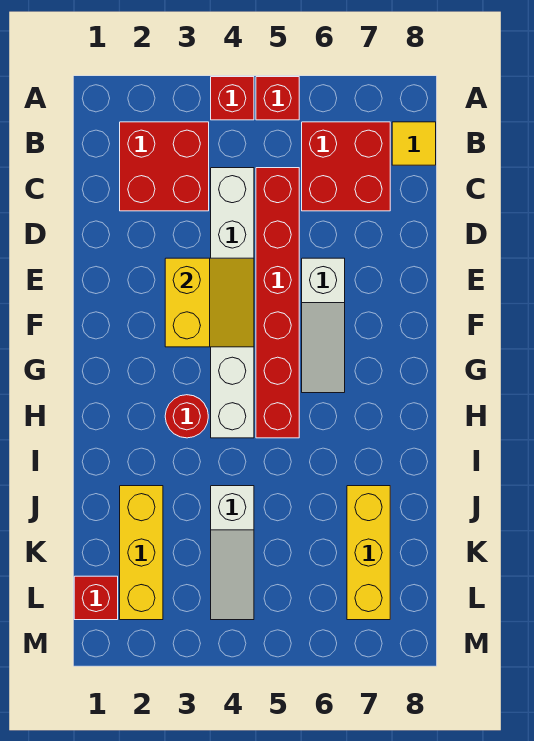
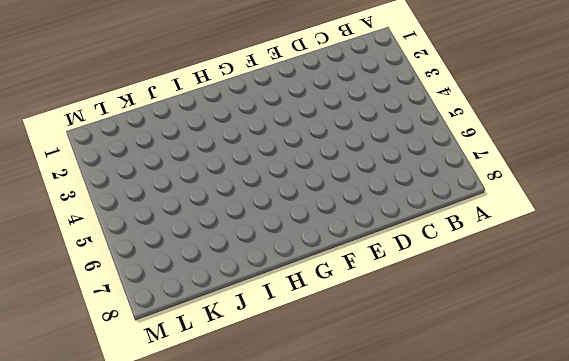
none -> red brick A4 level 1
none -> red brick A5 level 1
none -> red brick B2:C3 level 1

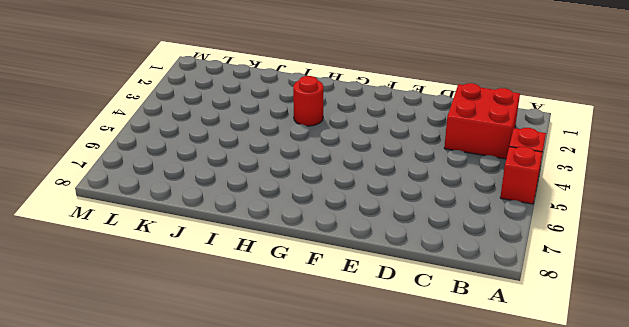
none -> red brick B6:C7 level 1
none -> yellow tile B8 level 1
none -> white brick C4:H4 level 1

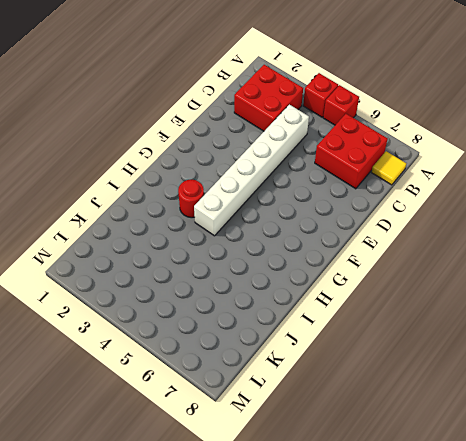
none -> red brick C5:H5 level 1
none -> white slope E6:G6 level 1 top E
none -> yellow brick J2:L2 level 1

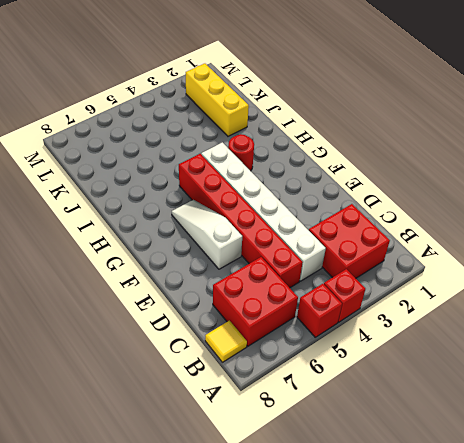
none -> white slope J4:L4 level 1 top J
none -> yellow brick J7:L7 level 1
none -> red brick L1 level 1

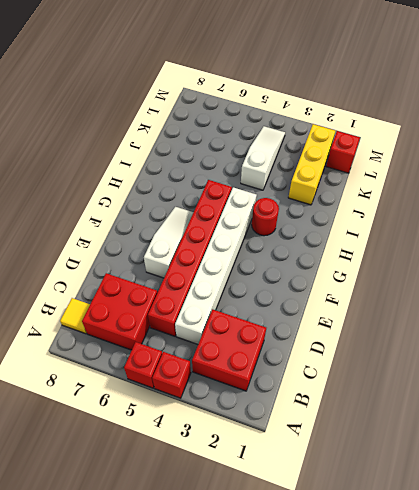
none -> yellow brick J7:L7 level 1
none -> yellow slope E3:F4 level 2 top 3

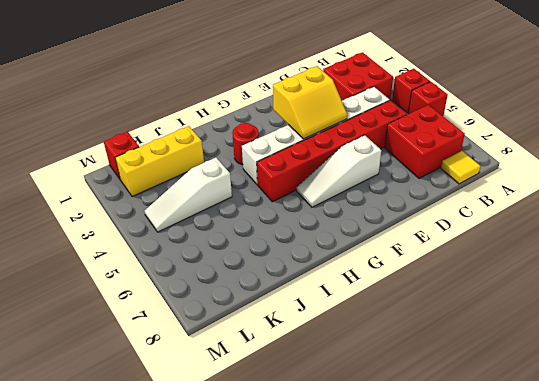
none -> yellow brick J7:L7 level 1

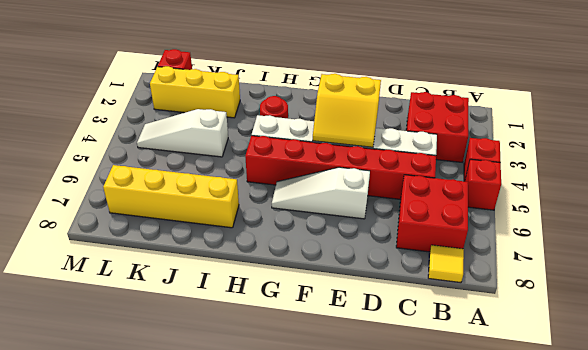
yellow brick I7:L7 level 1 -> yellow brick J7:L7 level 1

